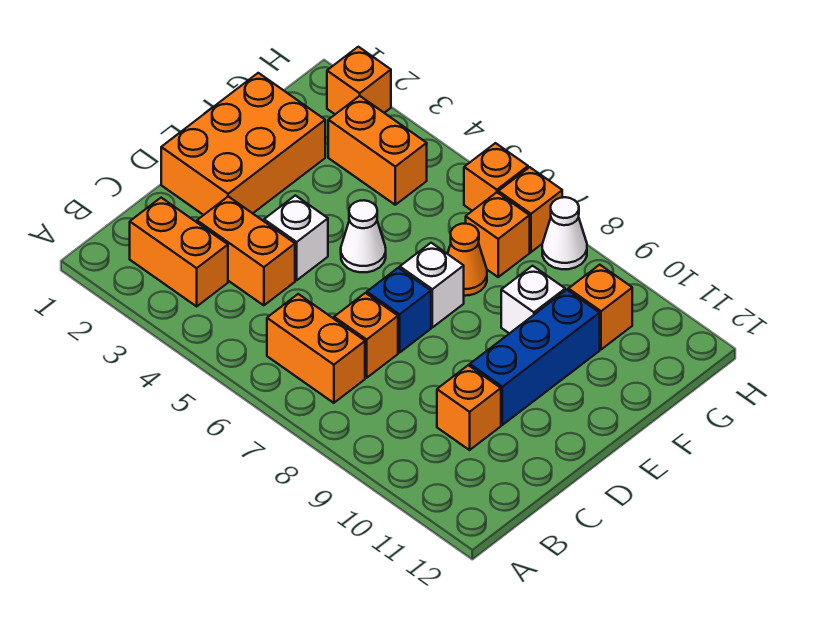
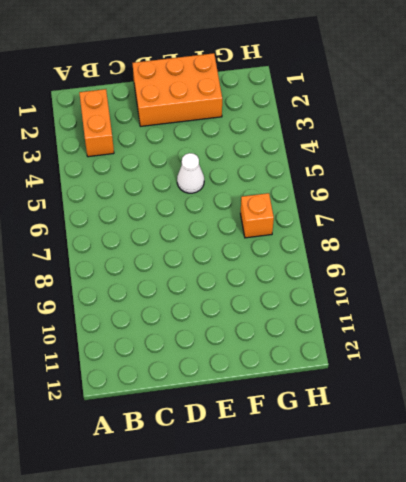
none -> orange brick B6:B7 level 1
none -> orange brick C3:C4 level 1
none -> orange brick C7 level 1

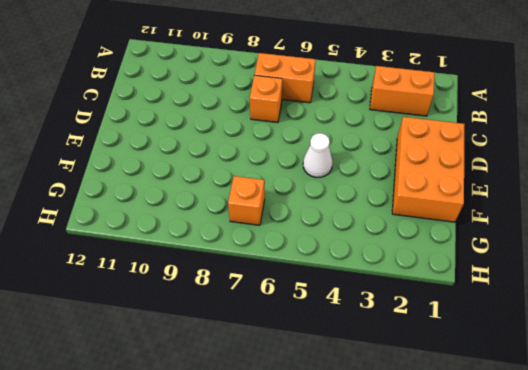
none -> orange brick C3:C4 level 1
none -> orange brick C10 level 1
none -> white brick D4 level 1

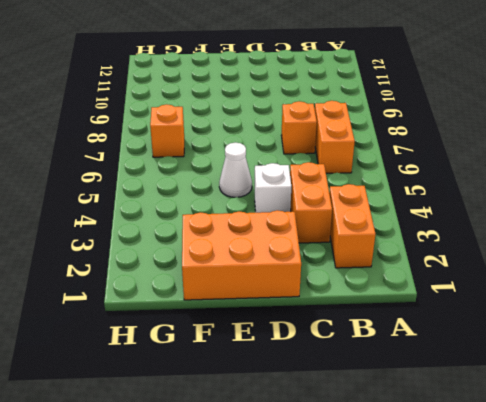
none -> orange brick C10 level 1
none -> blue brick D7 level 1
none -> blue brick D10:F10 level 1

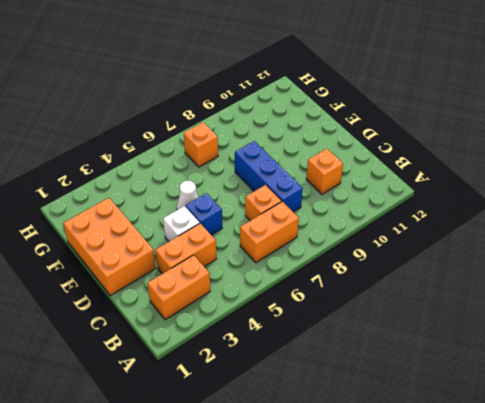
blue brick C8:E8 level 1 -> blue brick D10:F10 level 1
blue brick D5 level 1 -> blue brick D7 level 1
none -> white brick E7 level 1
none -> orange cone F7 level 1
none -> white brick F9 level 1

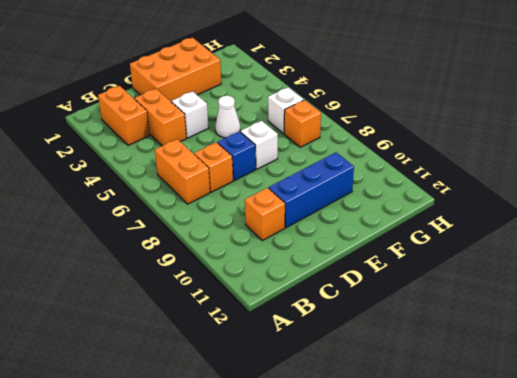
white brick G6 level 1 -> white brick F9 level 1
none -> orange cone F7 level 1
none -> orange brick G3:G4 level 1
none -> orange brick G10 level 1

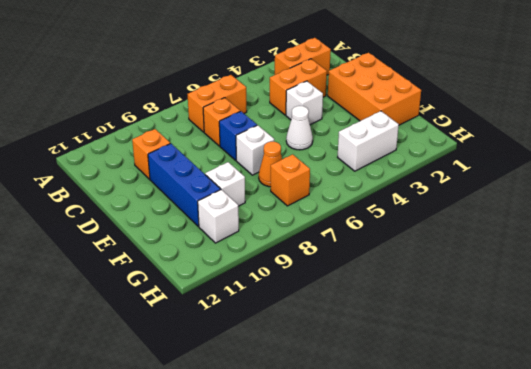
white brick G3:G4 level 1 -> orange brick G3:G4 level 1
white brick G10 level 1 -> orange brick G10 level 1
none -> orange brick H2 level 1
none -> orange brick H6 level 1
none -> orange brick H7 level 1

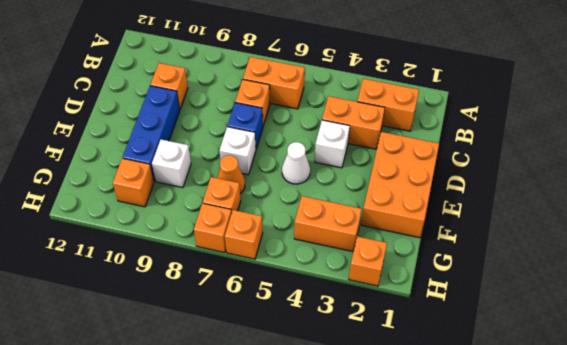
none -> white cone H8 level 1

